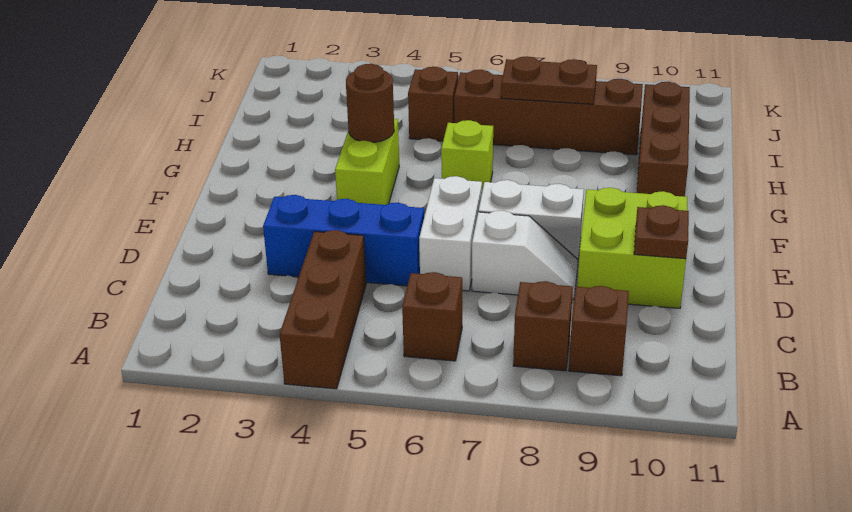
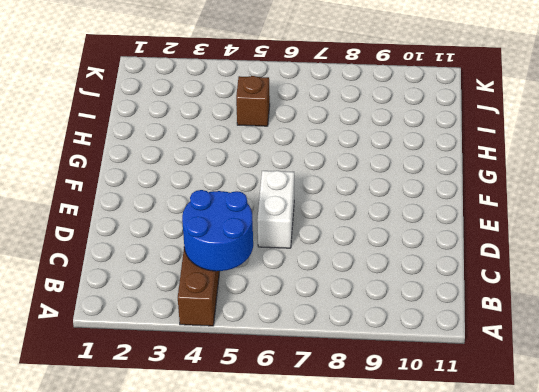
blue round brick B4:C5 level 2 -> none
none -> brown brick B6 level 1
none -> brown brick B8 level 1
none -> brown brick B9 level 1

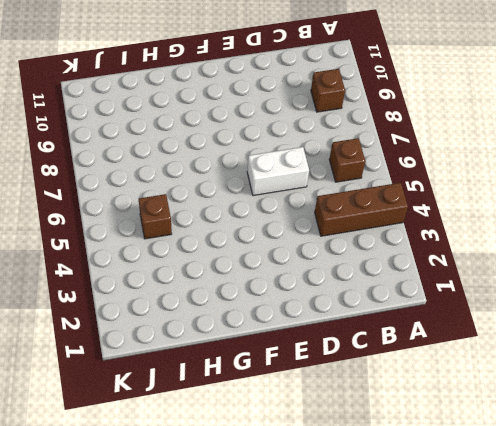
none -> brown brick B8 level 1
none -> blue brick D3:D5 level 1
none -> white slope D7:D8 level 1 top 7

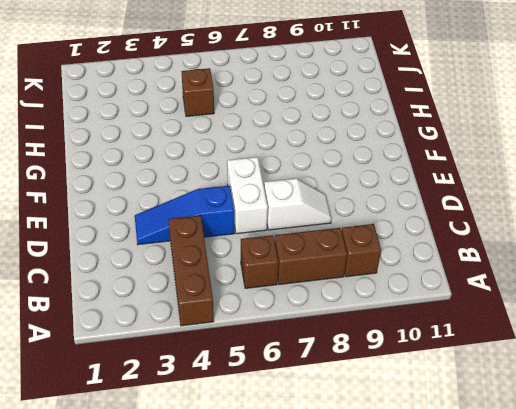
brown brick B7:B8 level 1 -> brown brick B8 level 1
blue slope D3:D5 level 1 top 5 -> blue brick D3:D5 level 1
none -> lime brick D9:E10 level 1
none -> white brick E7:E8 level 1
none -> lime brick F4:G4 level 1

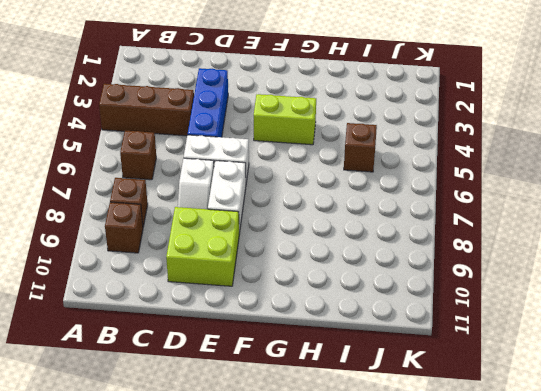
none -> lime brick G6 level 1
none -> brown brick G10:I10 level 1
none -> brown brick I6:I9 level 1

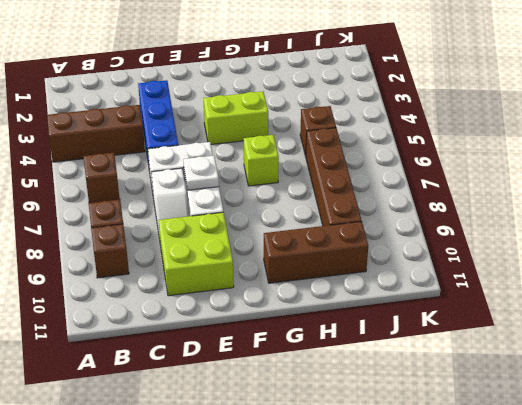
white plate E7 level 2 -> none
none -> brown plate D10 level 2
none -> brown round brick G4 level 2
none -> brown plate I7:I8 level 2

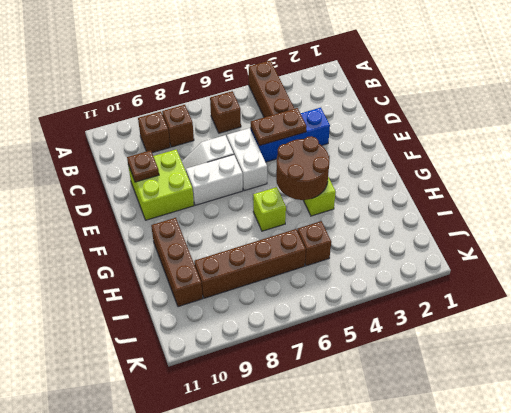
brown plate D4:D5 level 2 -> brown plate I7:I8 level 2
brown round brick F4:G5 level 2 -> brown round brick G4 level 2

